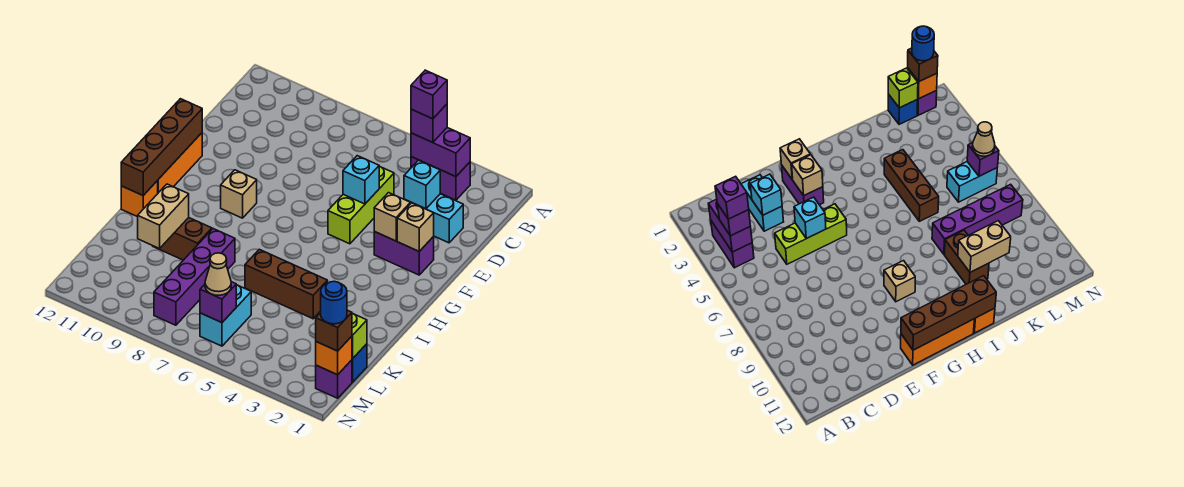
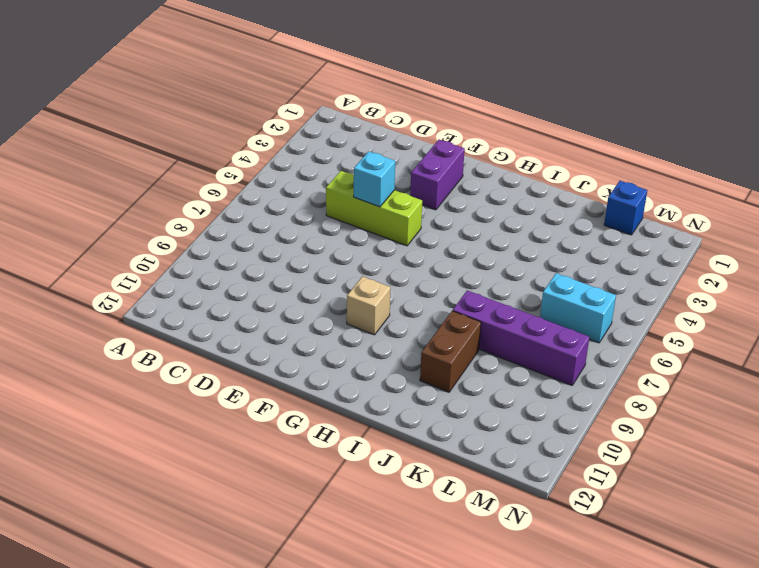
none -> purple brick B3:B4 level 1
none -> cyan brick D2:D3 level 1
none -> orange brick F12:H12 level 1

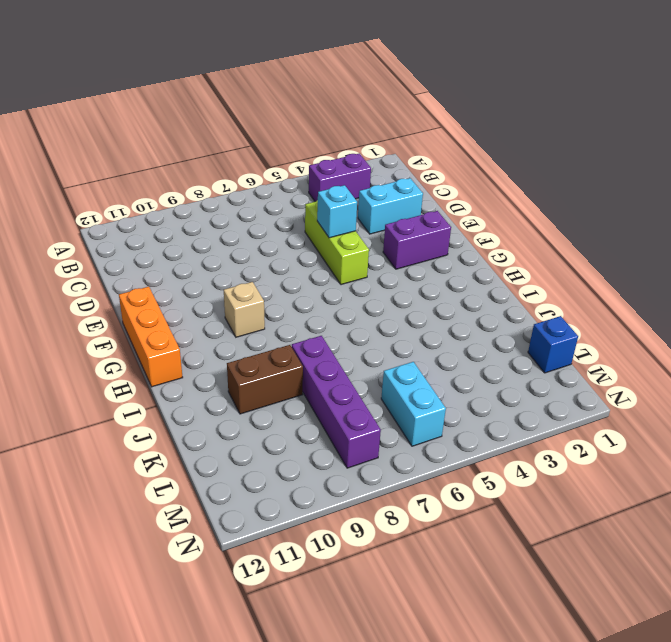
none -> orange brick I12 level 1
none -> brown brick J4:J6 level 1
none -> purple brick M1 level 1

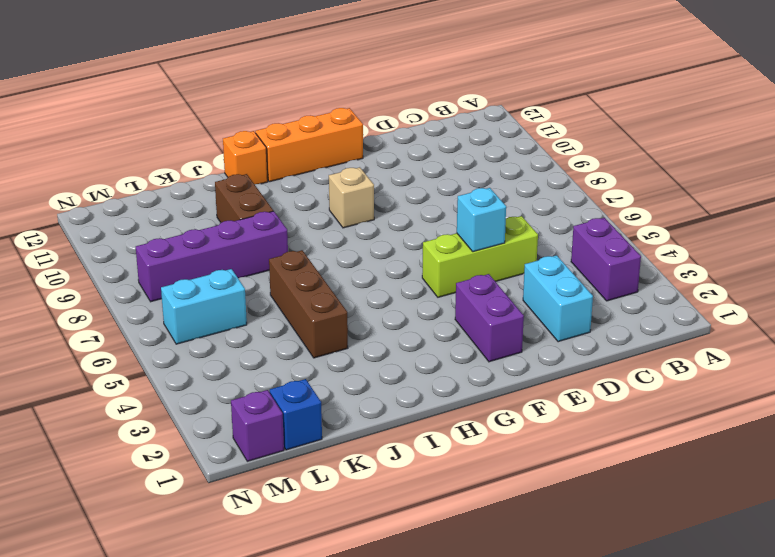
none -> purple brick B3:B4 level 2
none -> cyan brick D3 level 2
none -> tan brick F2 level 2

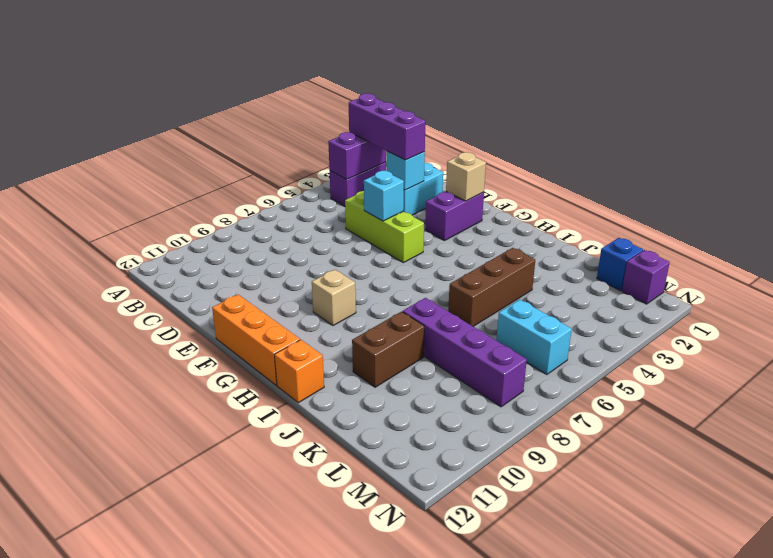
purple brick B3:D3 level 3 -> none
none -> tan brick F3 level 2
none -> brown brick F12:I12 level 2
none -> tan brick J10:K10 level 2

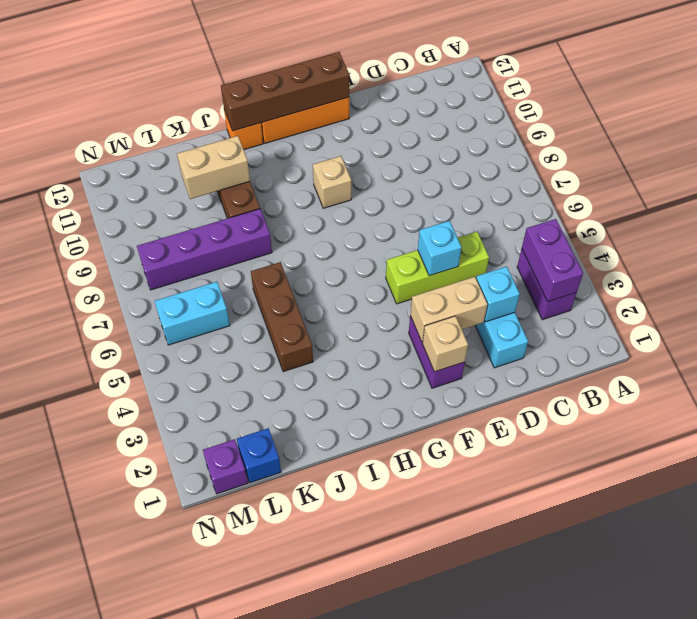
tan brick E3:F3 level 2 -> tan brick F3 level 2
none -> lime brick L1 level 2
none -> orange brick M1 level 2
none -> purple brick M6 level 2

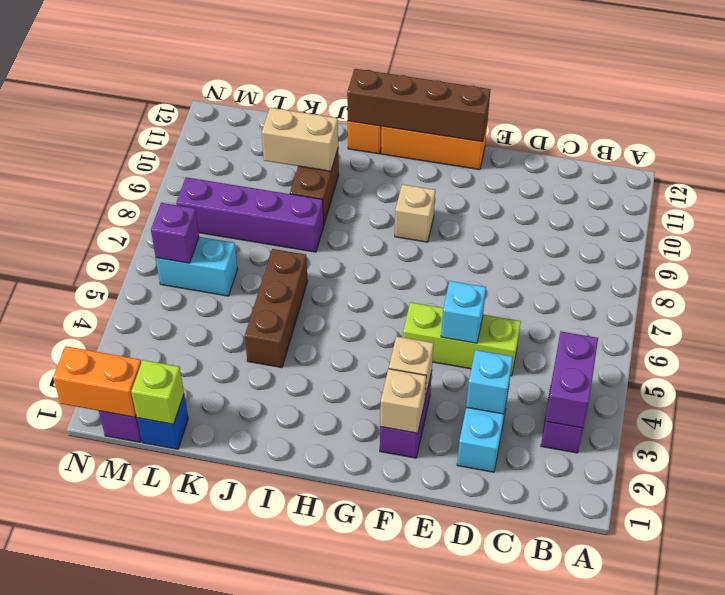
orange brick M1:N1 level 2 -> orange brick M1 level 2
none -> purple brick B4 level 3
none -> brown brick M1 level 3
none -> tan cone M6 level 3

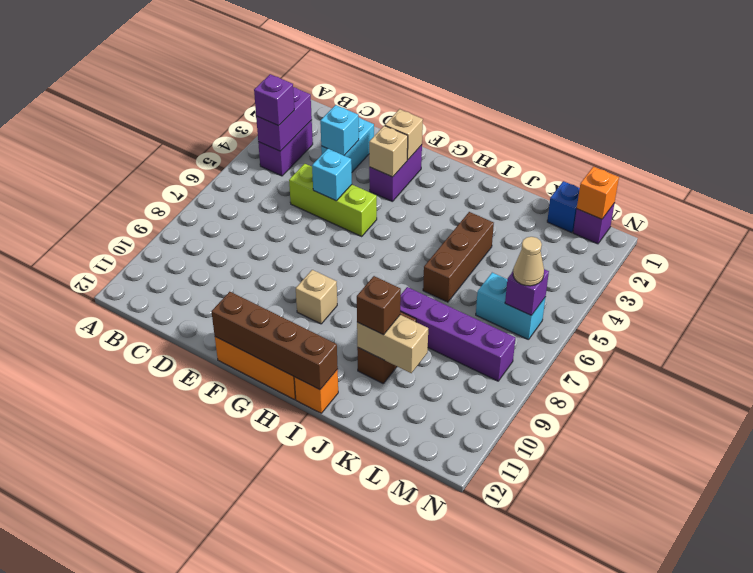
brown brick J10 level 3 -> brown brick M1 level 3
none -> lime brick L1 level 2
none -> purple brick B4 level 4
none -> blue round brick M1 level 4

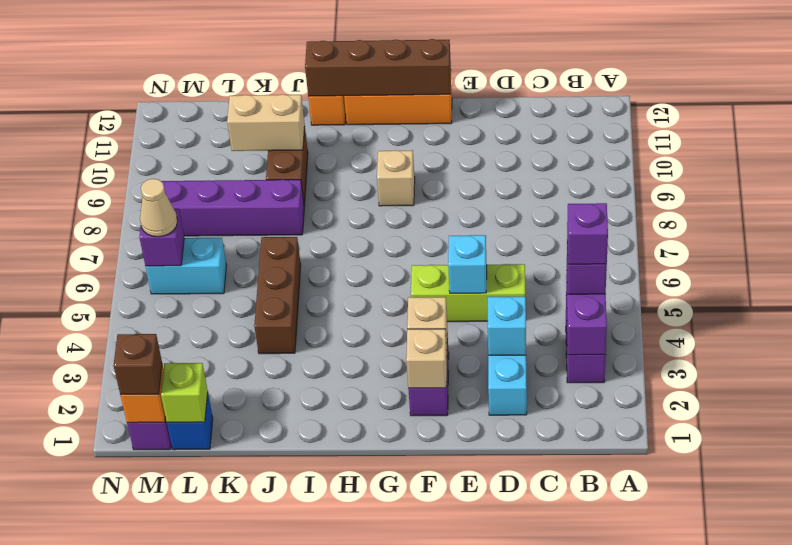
none -> blue round brick M1 level 4

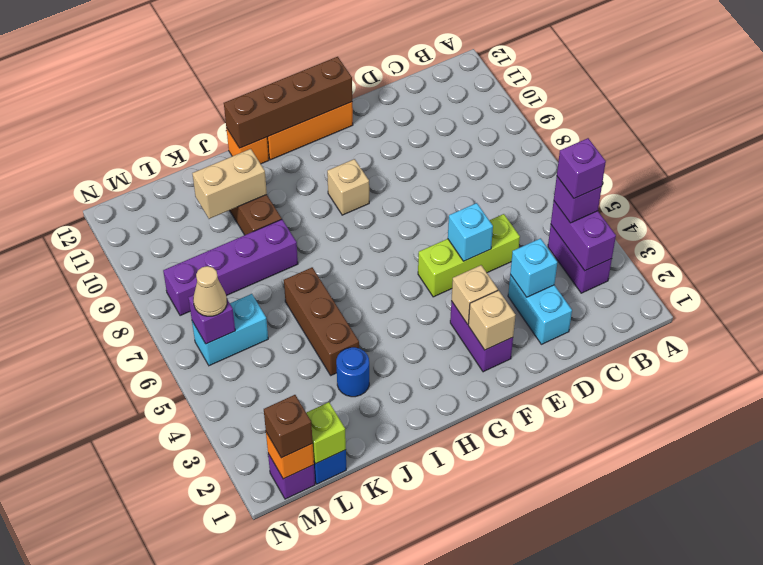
blue round brick J3 level 1 -> blue round brick M1 level 4

